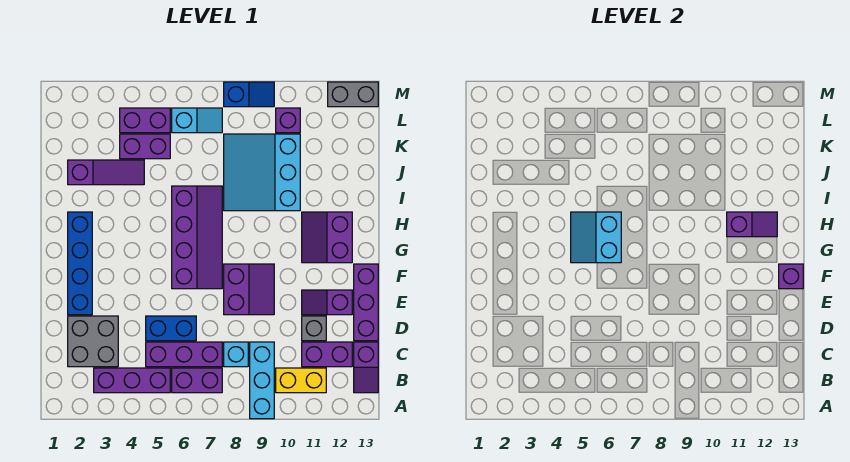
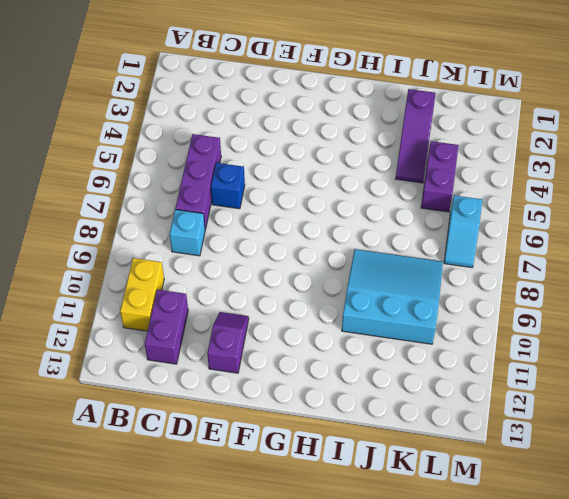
blue brick D6 level 1 -> blue brick D5:D6 level 1
none -> cyan brick A9:C9 level 1
none -> purple brick B3:B5 level 1
none -> purple brick B6:B7 level 1

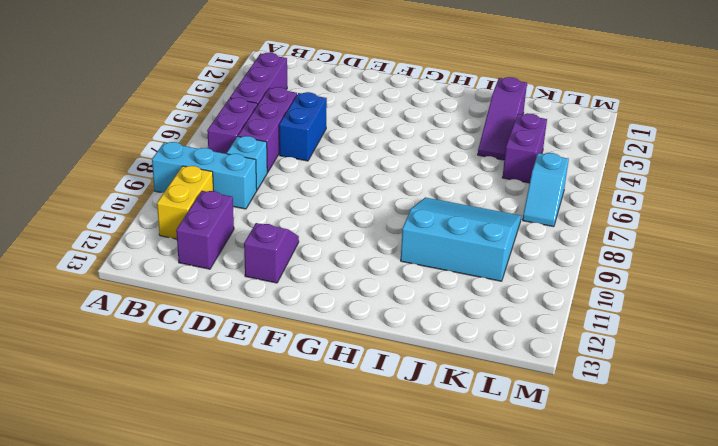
none -> purple slope B13:C13 level 1 top C
none -> grey brick C2:D3 level 1
none -> grey brick D11 level 1

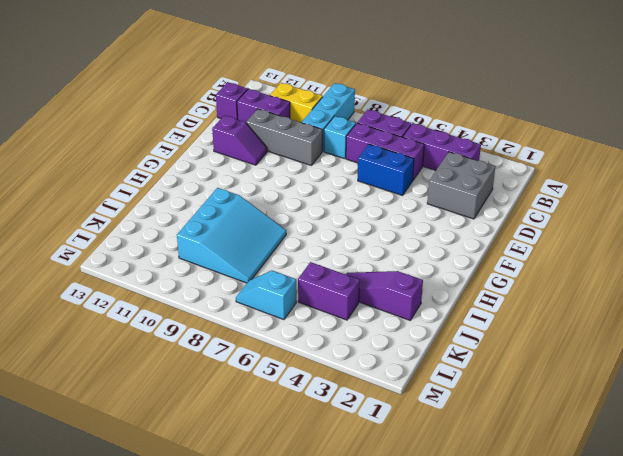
grey brick D9:D11 level 1 -> grey brick D11 level 1
none -> purple brick D13:F13 level 1
none -> blue brick E2:H2 level 1
none -> purple slope E8:F9 level 1 top 8

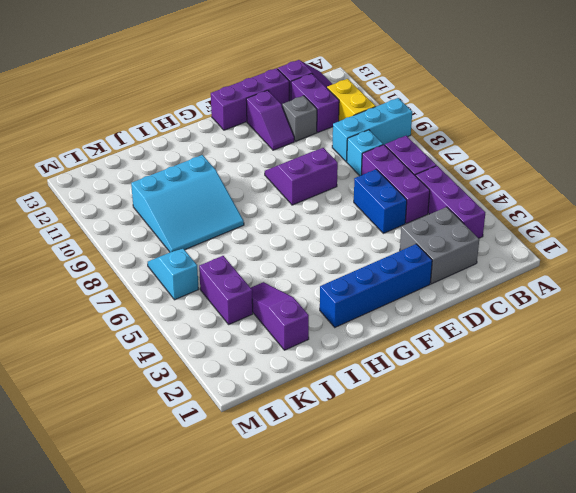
none -> purple slope F6:I7 level 1 top 6
none -> purple slope G11:H12 level 1 top 12
none -> purple brick L4:L5 level 1

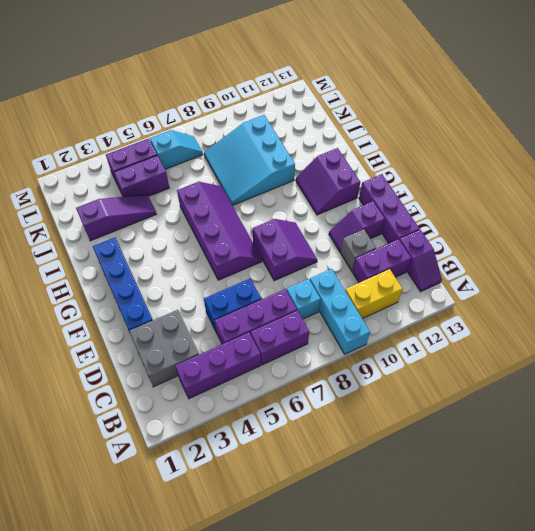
none -> purple brick L10 level 1
none -> blue slope M8:M9 level 1 top 8
none -> grey brick M12:M13 level 1

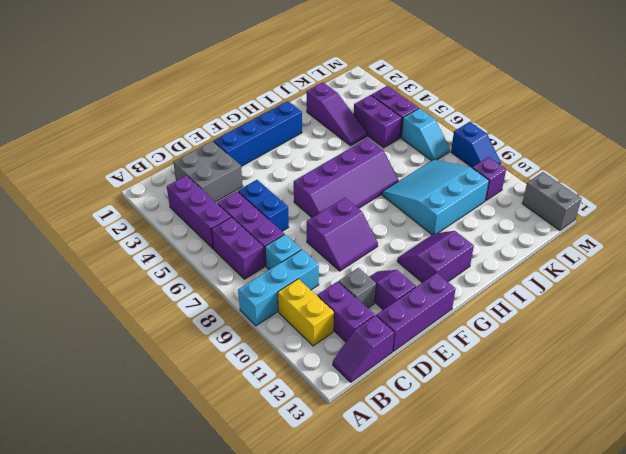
none -> purple brick F13 level 2
none -> cyan slope G5:H6 level 2 top 6
none -> purple slope H11:H12 level 2 top 11

